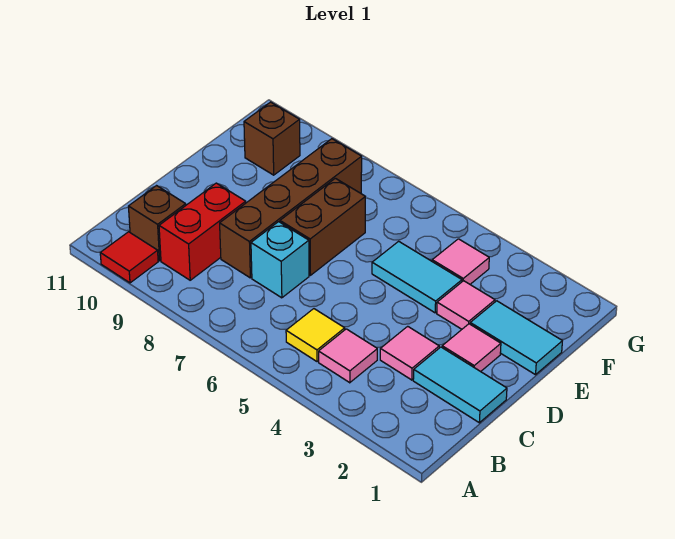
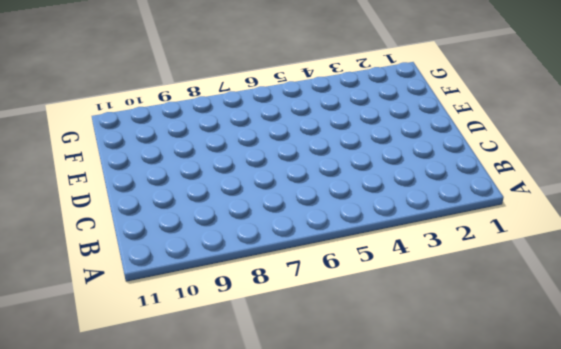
none -> red tile A10 level 1
none -> pink tile B4 level 1
none -> yellow tile B5 level 1

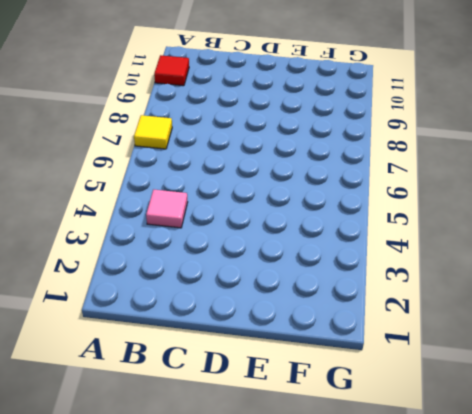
yellow tile A7 level 1 -> yellow tile B5 level 1
none -> red brick B9:C9 level 1
none -> brown brick B10 level 1
none -> cyan tile C1:C2 level 1

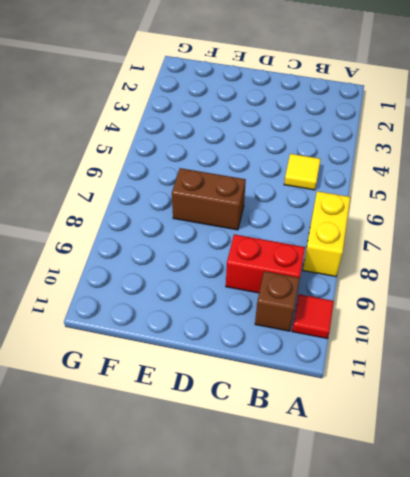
yellow brick A7:A8 level 1 -> none
none -> pink tile B4 level 1
none -> cyan tile C1:C2 level 1
none -> pink tile C3 level 1

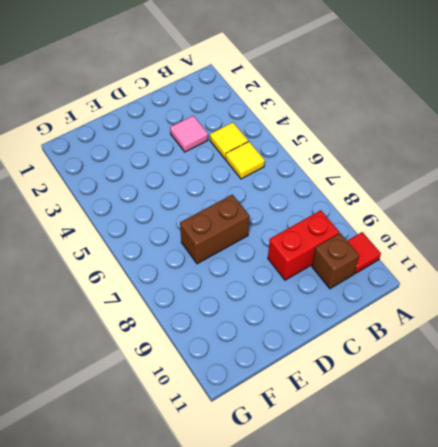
yellow tile B4 level 1 -> pink tile B4 level 1
none -> cyan tile C1:C2 level 1
none -> cyan brick C7 level 1
none -> brown brick C8:F8 level 1

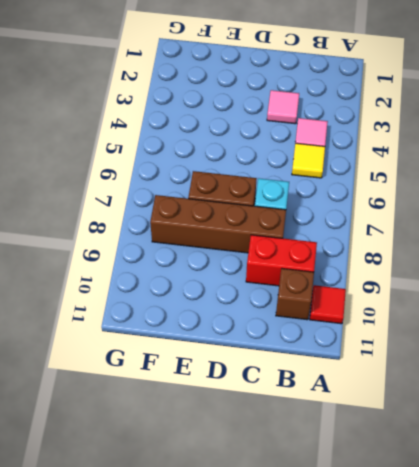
none -> cyan tile C1:C2 level 1
none -> pink tile D2 level 1
none -> cyan tile E1:E2 level 1

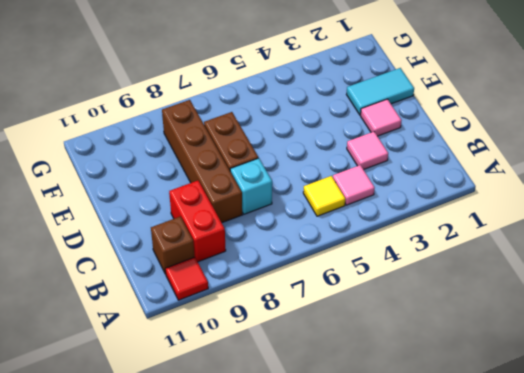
none -> cyan tile C1:C2 level 1
none -> pink tile E3 level 1
none -> cyan tile E4:E5 level 1

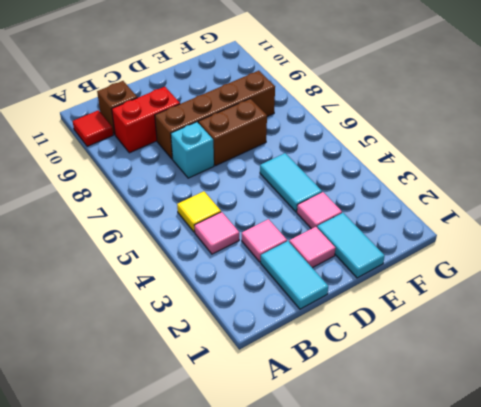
none -> pink tile F4 level 1
none -> brown brick F10 level 1

